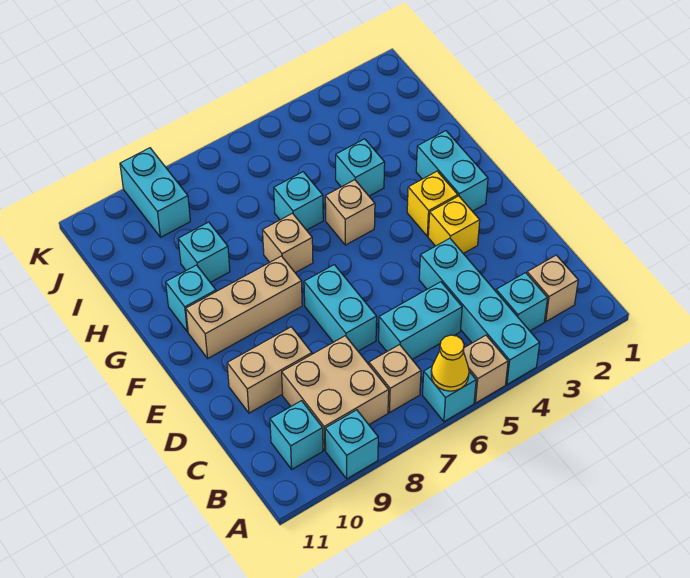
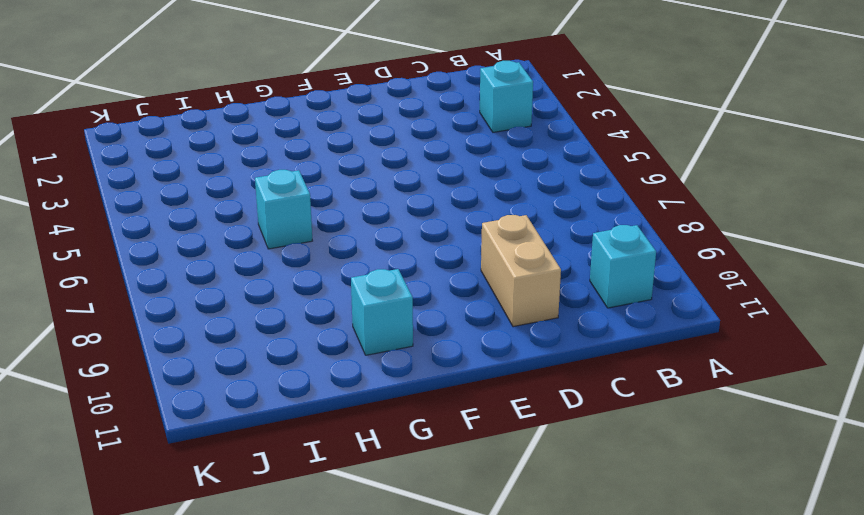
none -> cyan brick A4:D4 level 1
none -> tan brick A5 level 1
none -> cyan brick A6 level 1

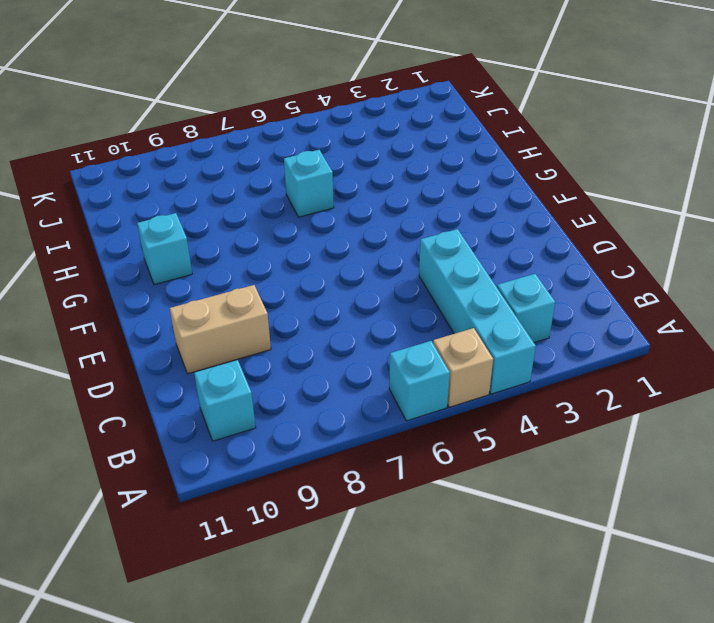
none -> cyan brick A9 level 1
none -> tan brick B2 level 1
none -> tan brick B7 level 1

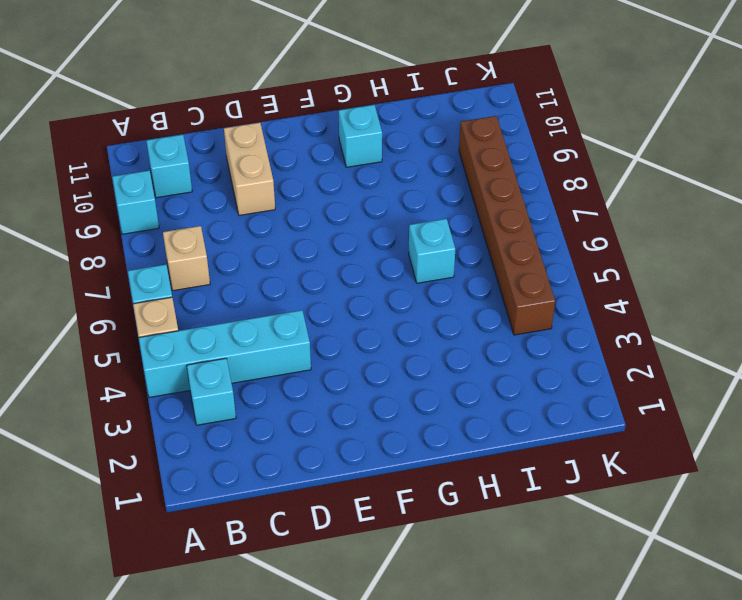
brown brick J4:J9 level 1 -> cyan brick J9:K9 level 1
none -> tan brick B2 level 1
none -> tan brick B8:C9 level 1
none -> cyan brick C5:C6 level 1

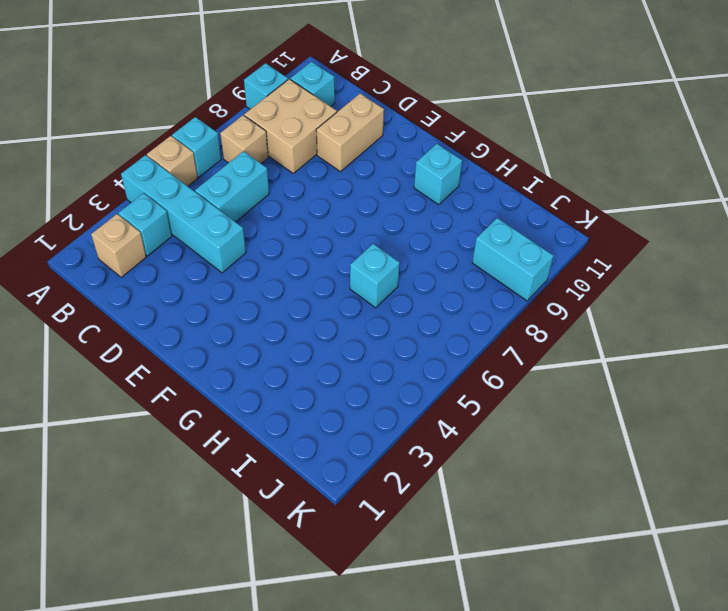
none -> cyan brick D7:E7 level 1
none -> yellow brick E3 level 1
none -> cyan brick F2:G2 level 1

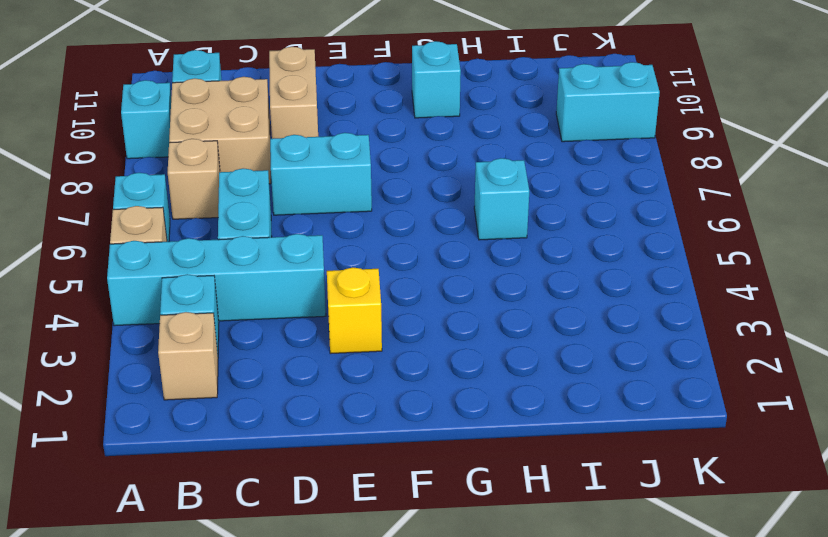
none -> cyan brick F2:G2 level 1
none -> yellow brick F3 level 1
none -> tan brick F8:F10 level 1

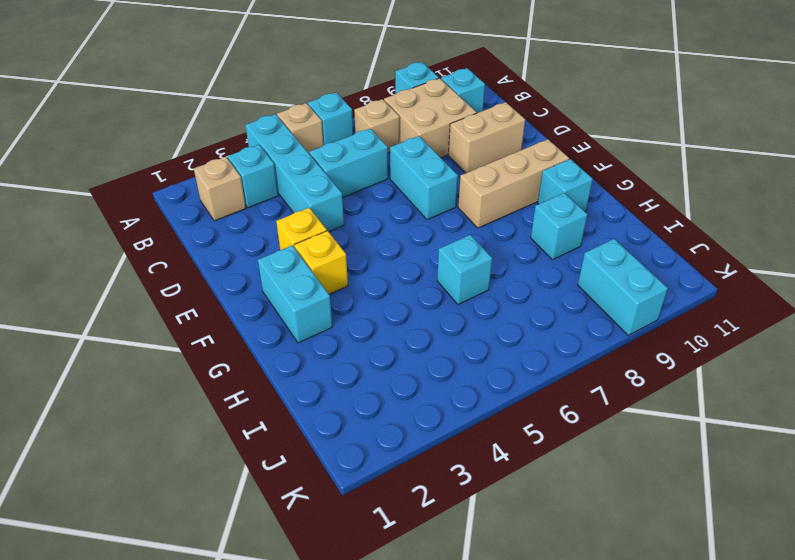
none -> tan brick G5 level 1
none -> tan brick G7 level 1
none -> cyan brick H4 level 1

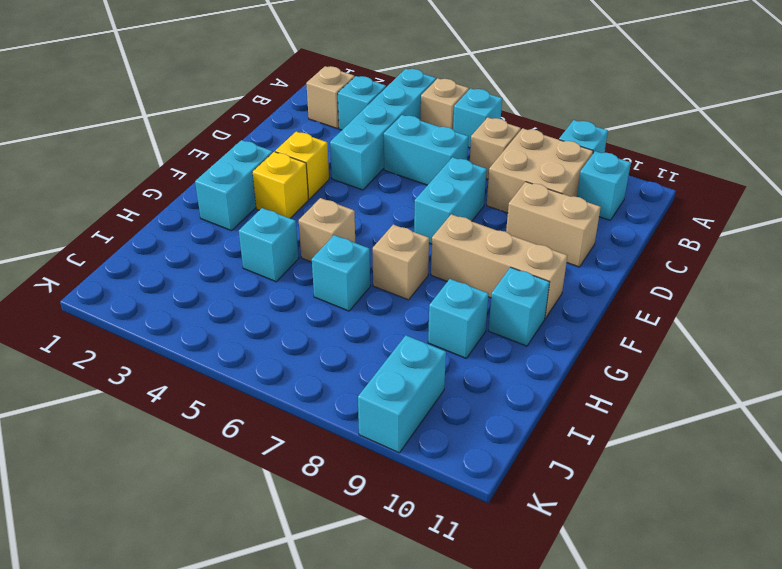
none -> yellow cone A6 level 2

